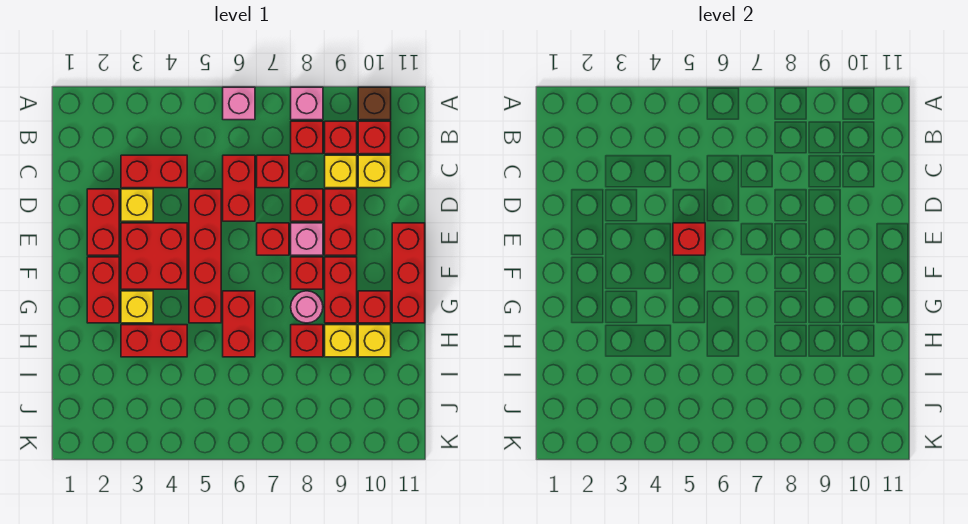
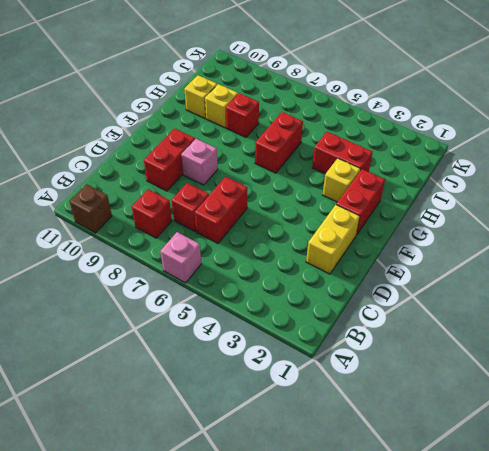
yellow brick D2:E2 level 1 -> red brick D2:E2 level 1
none -> pink brick A8 level 1
none -> red brick B9 level 1
none -> red brick B10 level 1
none -> red brick C3:C4 level 1

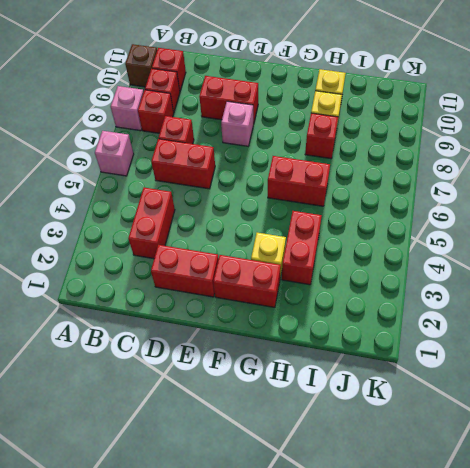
none -> yellow brick C9 level 1
none -> yellow brick C10 level 1
none -> yellow brick D3 level 1
none -> red brick D5:G5 level 1

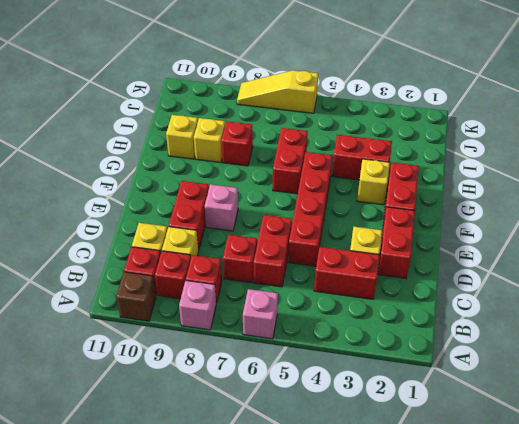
yellow slope K6:K8 level 1 top 6 -> none
none -> red brick D8 level 1
none -> red brick E3:F4 level 1
none -> red brick E7 level 1
none -> red brick E11:G11 level 1

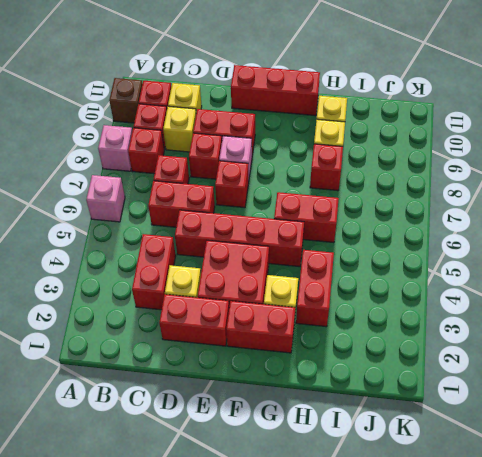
none -> red brick F8 level 1
none -> red brick F9:G9 level 1
none -> pink round brick G8 level 1
none -> red brick G10 level 1

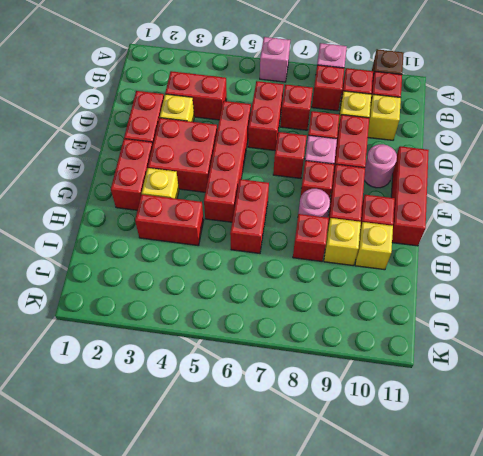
pink round brick E10 level 1 -> none
none -> red brick E5 level 2

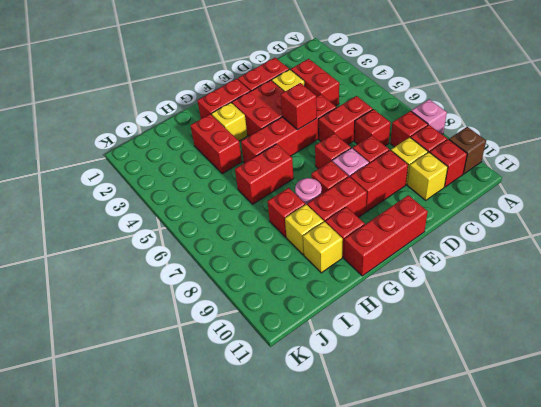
none -> pink brick A6 level 1

